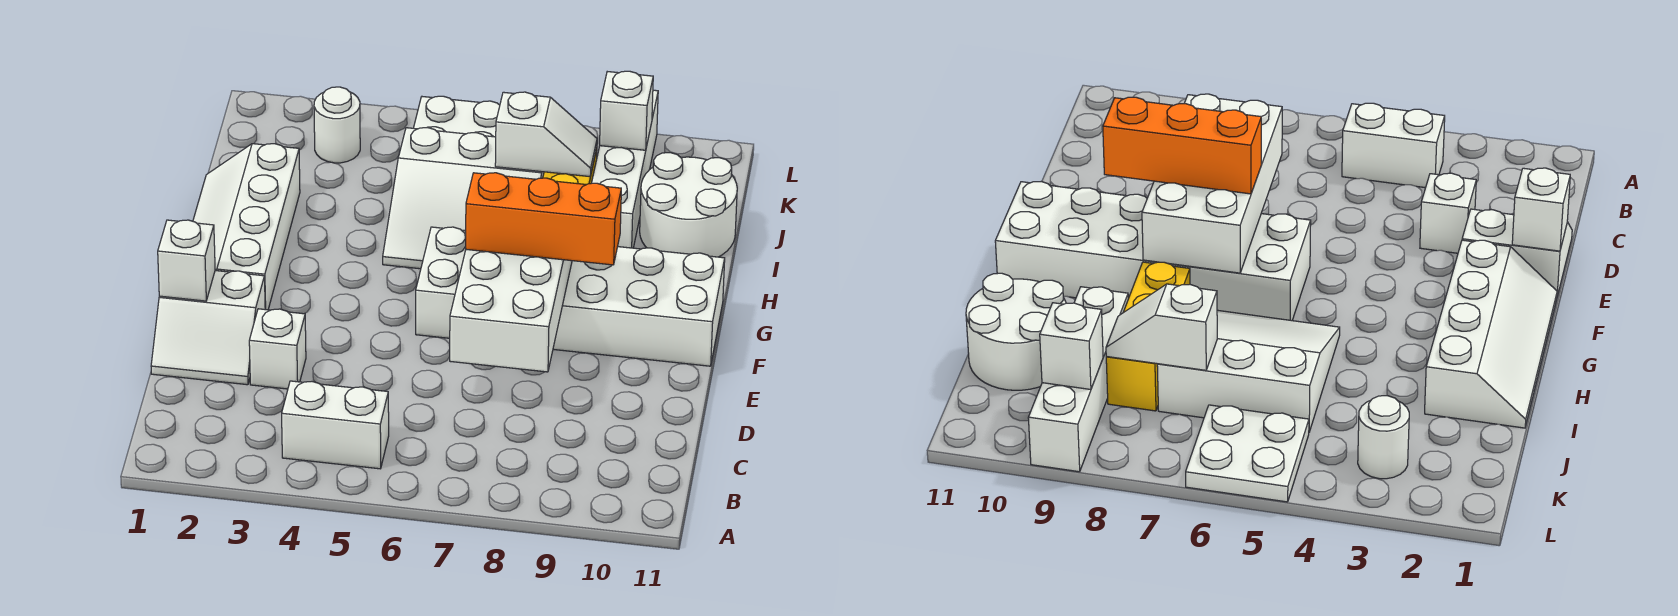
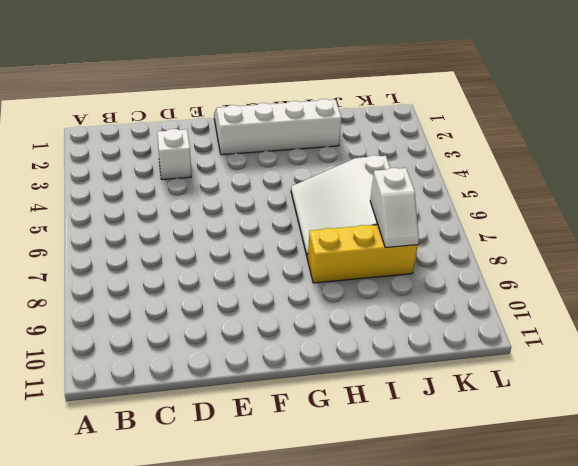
none -> white brick B4:B5 level 1
none -> white slope D1:E2 level 1 top E
none -> white brick F6:G11 level 1

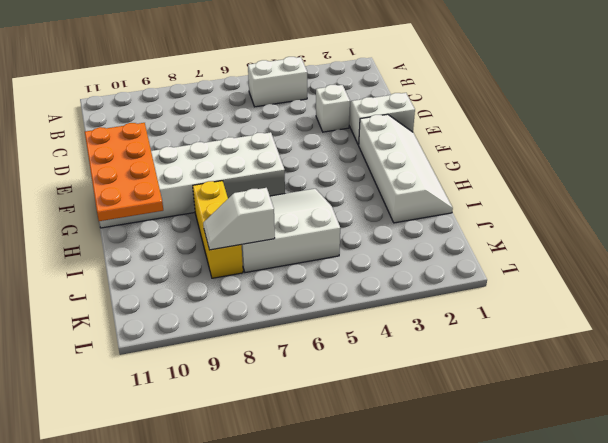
orange plate E10:H11 level 2 -> none
none -> white brick I9:L9 level 1
none -> white round brick I10:J11 level 1
none -> white round brick K3 level 1

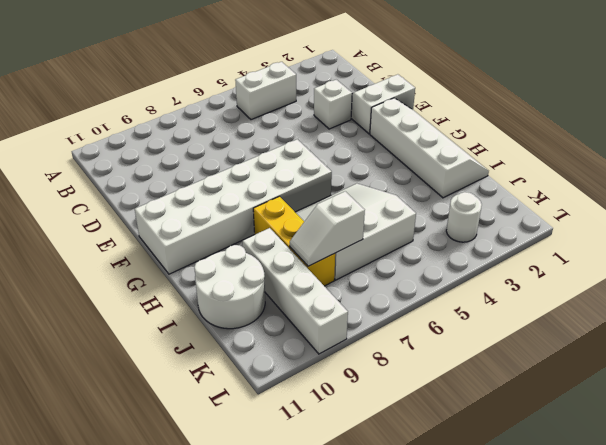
none -> white plate K5:L6 level 1
none -> white brick D7:G8 level 2
none -> white brick E1 level 2

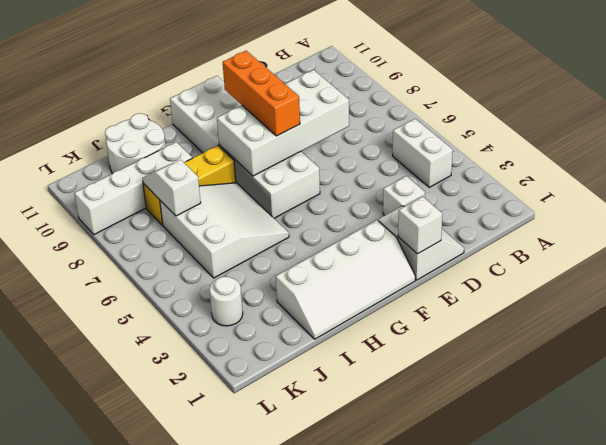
none -> white plate K5:L6 level 1
none -> white brick K9 level 2

